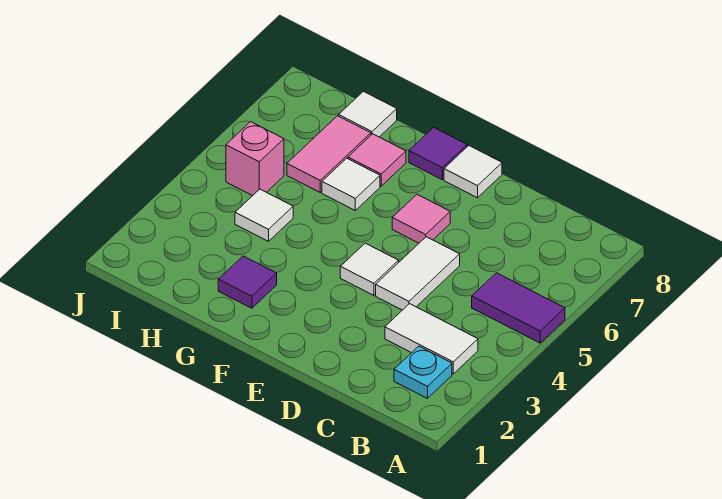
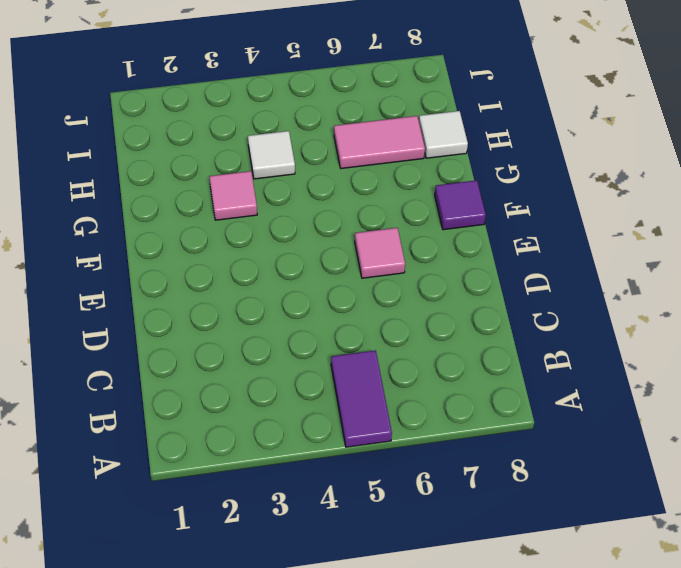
pink tile G3 level 1 -> pink tile G7 level 1
none -> cyan plate B2 level 1
none -> white tile B3:C3 level 1
none -> white tile D4:D5 level 1

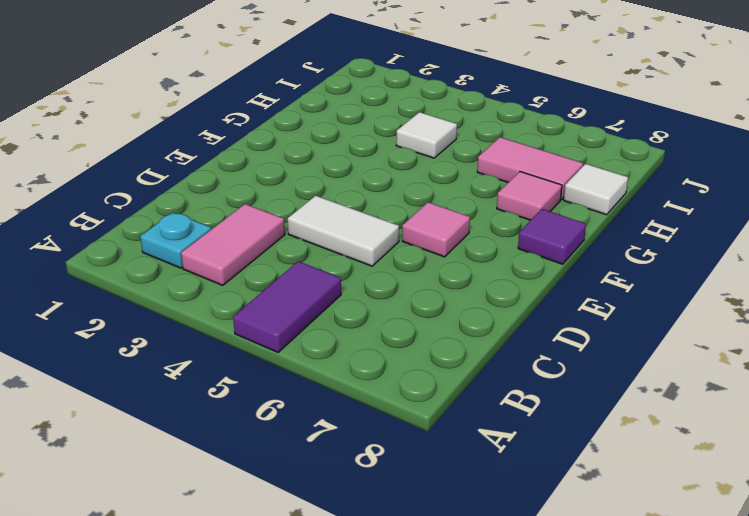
pink tile B3:C3 level 1 -> white tile B3:C3 level 1
none -> white tile E4 level 1
none -> white tile E8 level 1
none -> purple tile G2 level 1

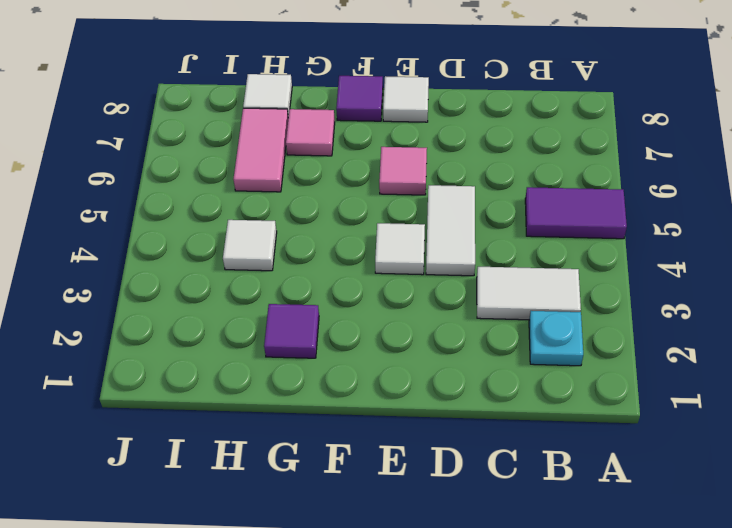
none -> white tile G6 level 1
none -> pink brick I5 level 1

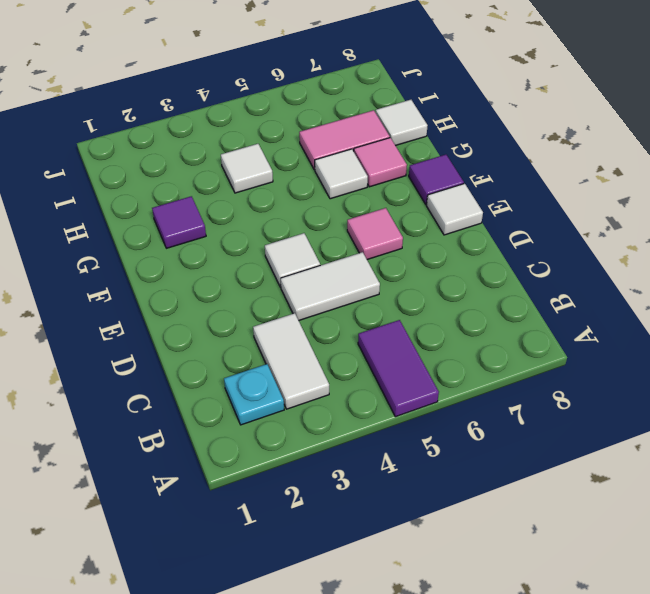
none -> pink brick I5 level 1

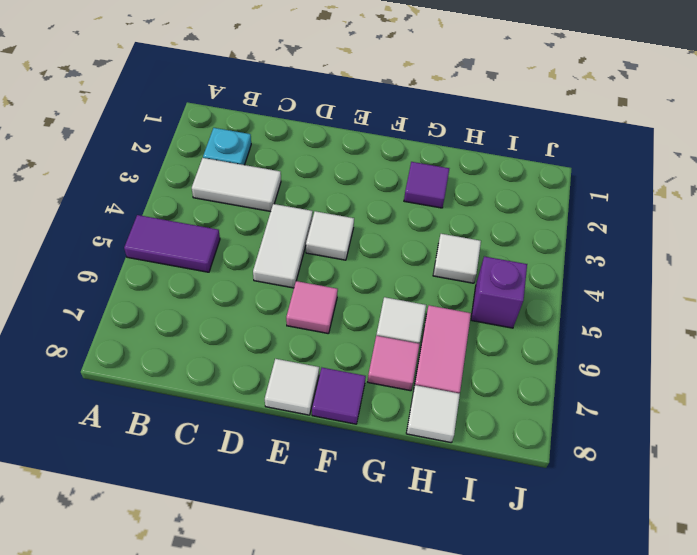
purple brick I5 level 1 -> pink brick I5 level 1

